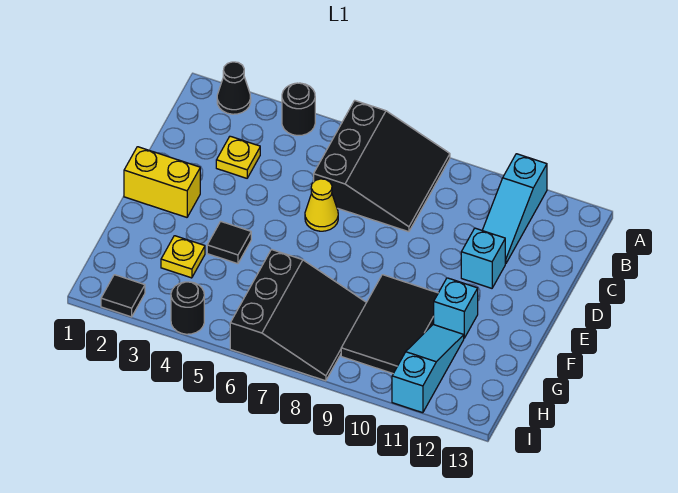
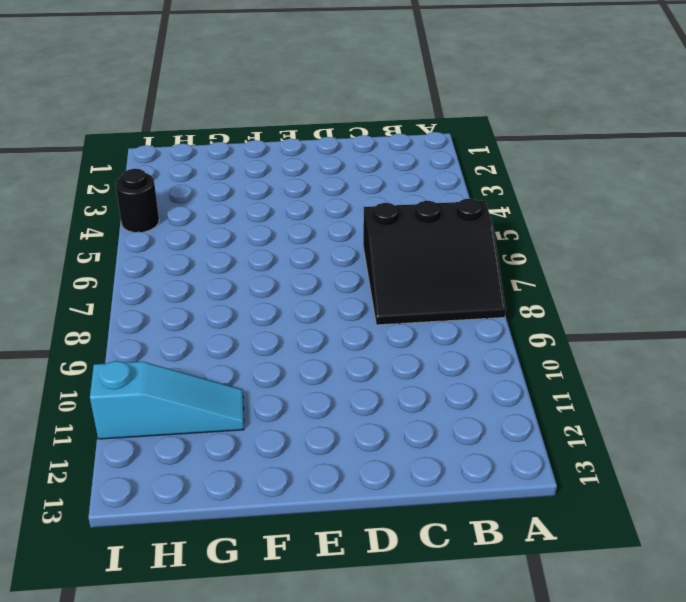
none -> black cone A2 level 1
none -> black round brick A4 level 1
none -> cyan slope A11:C11 level 1 top A

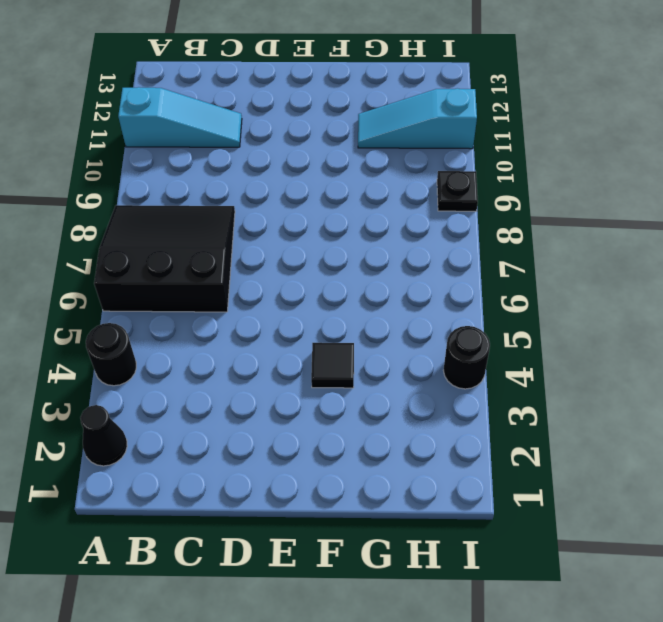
black plate I9 level 1 -> none
none -> yellow plate C3 level 1
none -> yellow cone D6 level 1
none -> cyan brick D11 level 1

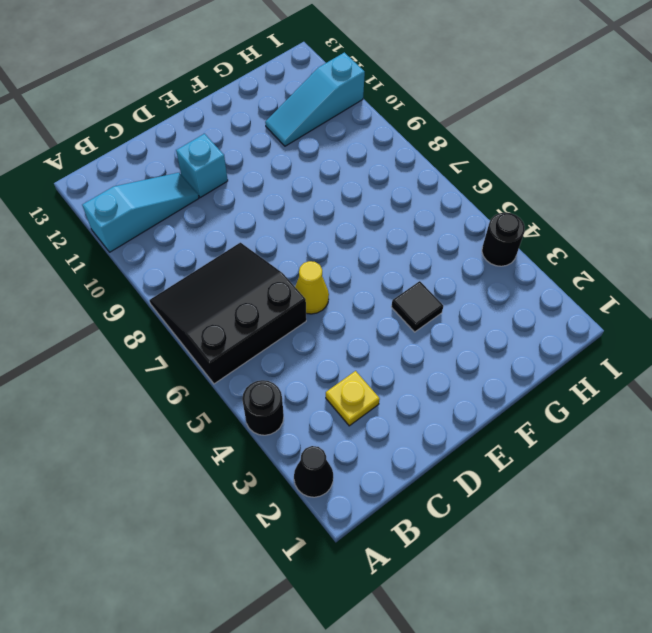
none -> yellow brick E1:E2 level 1
none -> black tile F9:H10 level 1
none -> cyan brick F11 level 1

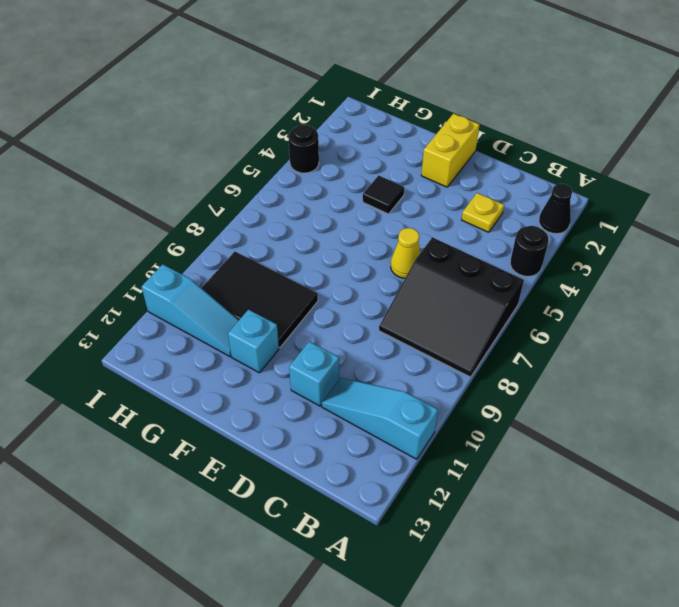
none -> yellow plate G3 level 1
none -> black slope G6:I8 level 1 top 6
none -> black tile I2 level 1

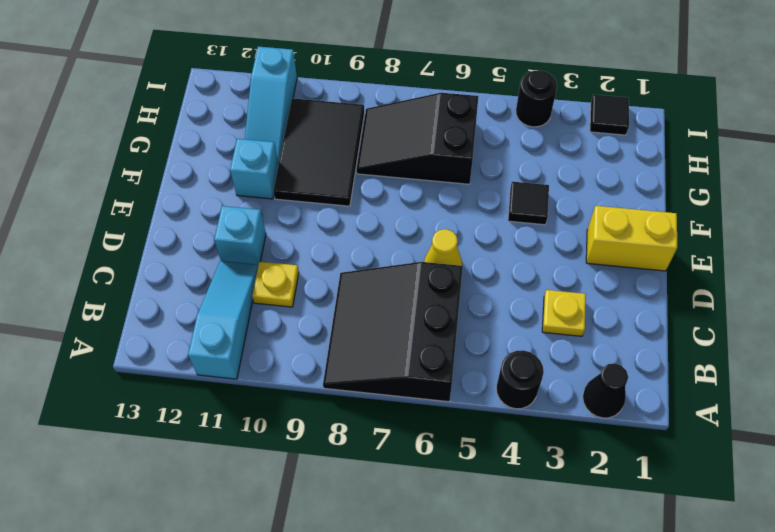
yellow plate C10 level 1 -> yellow plate G3 level 1
black slope G6:H8 level 1 top 6 -> black slope G6:I8 level 1 top 6

